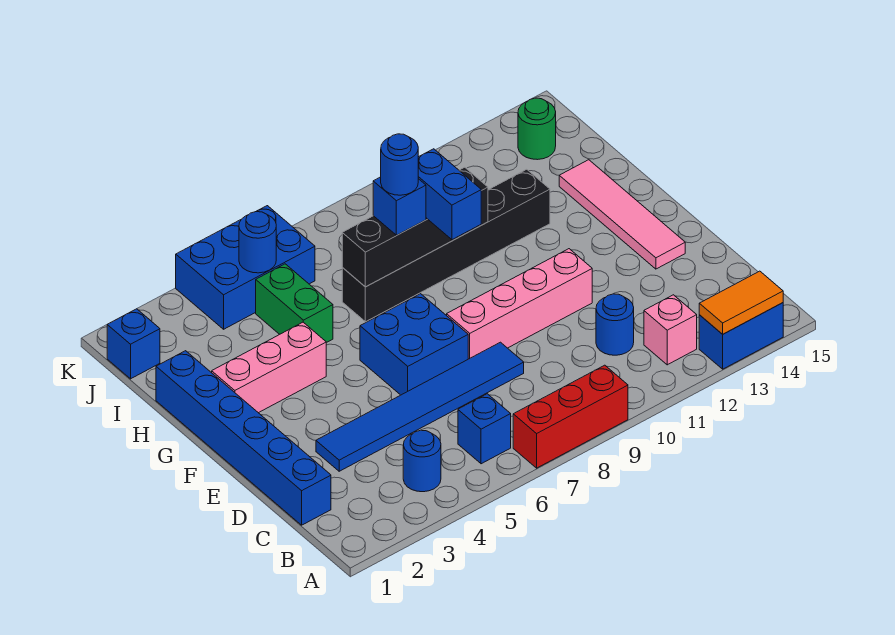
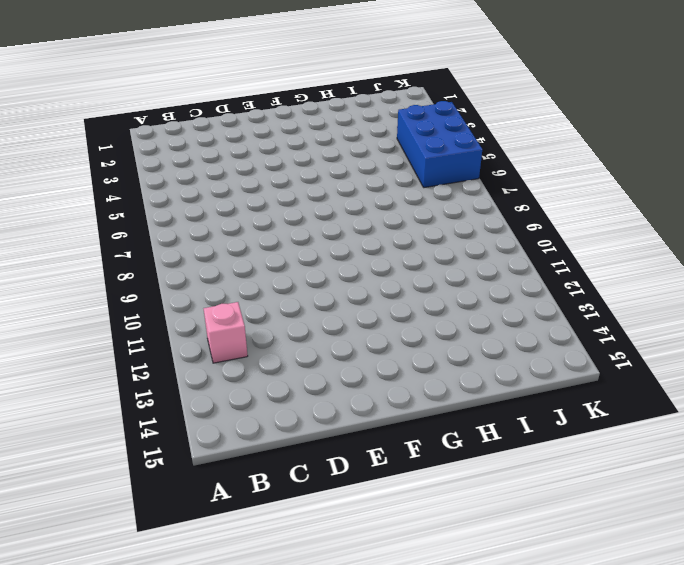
none -> red brick A7:A9 level 1
none -> blue brick A13:A14 level 1
none -> blue round brick B4 level 1

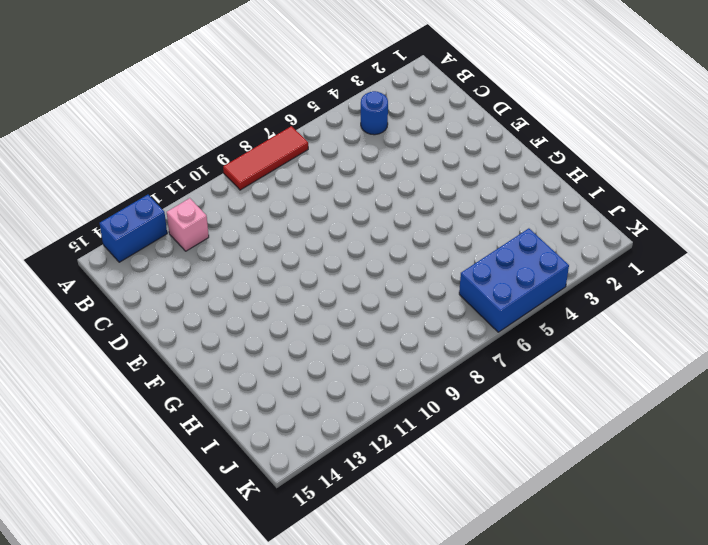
red tile A7:A9 level 1 -> red brick A7:A9 level 1
none -> blue brick B6 level 1
none -> blue brick C1:H1 level 1
none -> blue round brick C11 level 1

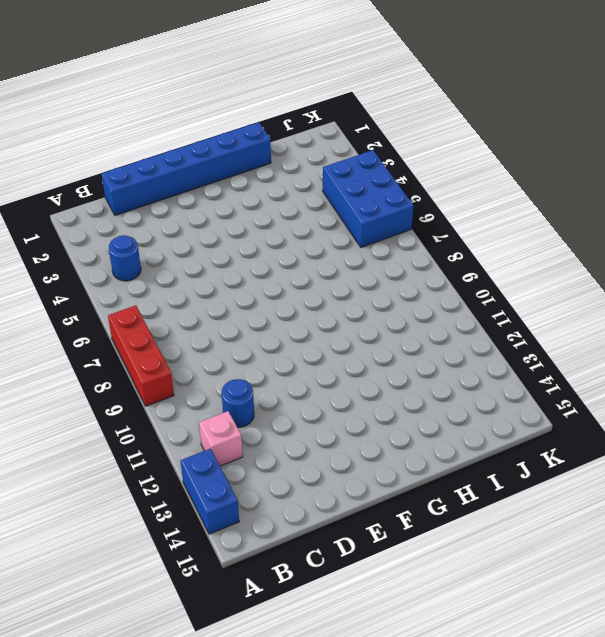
none -> blue brick B6 level 1
none -> blue tile D3:D8 level 1
none -> blue brick E6:F7 level 1

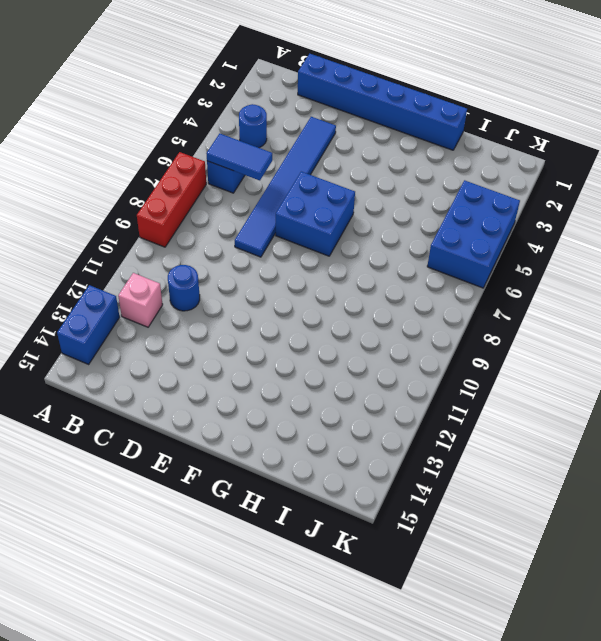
blue tile B6:C6 level 2 -> none
none -> pink brick E8:E11 level 1
none -> pink tile E14:H14 level 1
none -> pink brick G2:G4 level 1

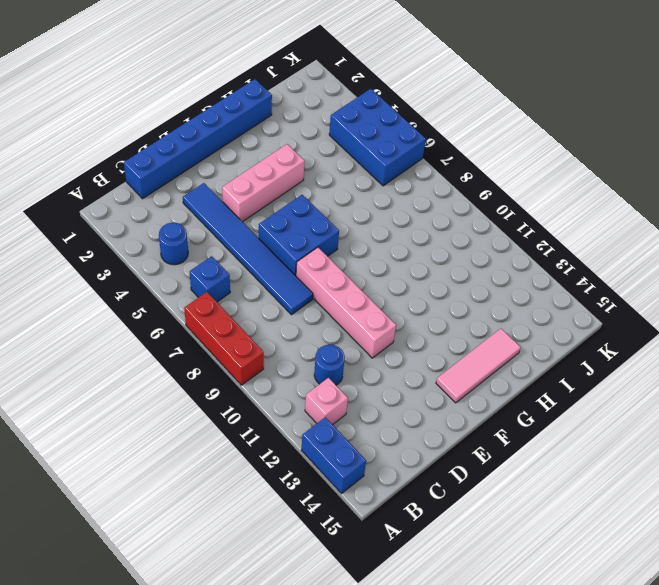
pink brick E4:G4 level 1 -> pink brick G2:G4 level 1
pink tile F14:H14 level 1 -> pink tile E14:H14 level 1
none -> green brick H5:I5 level 1
none -> black brick H7:H12 level 1
none -> blue brick J1 level 1

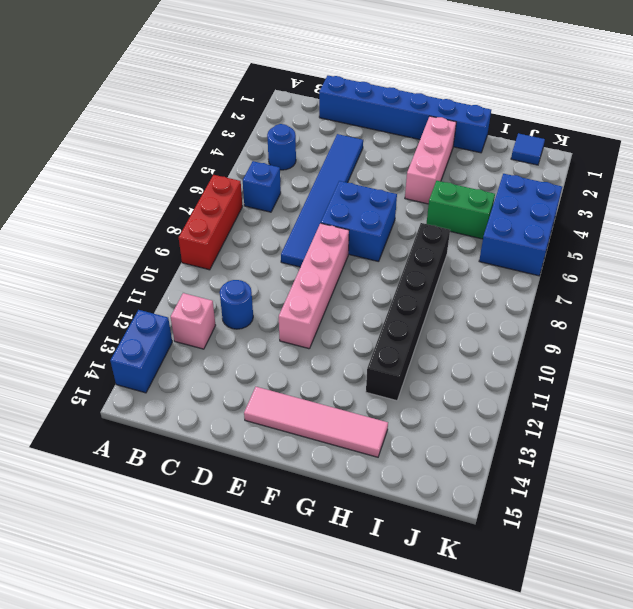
blue tile J1 level 1 -> blue brick J1 level 1
none -> green round brick J14 level 1
none -> orange tile A13:A14 level 2
none -> black brick H7:H10 level 2

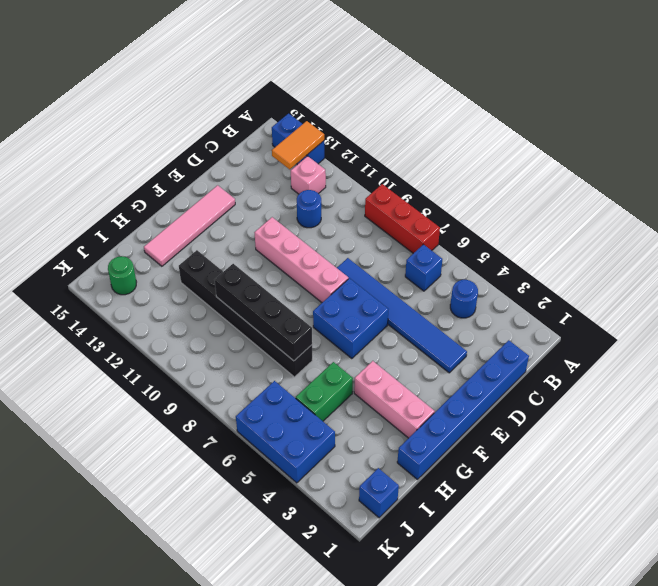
orange tile A13:B13 level 2 -> orange tile A13:A14 level 2
none -> blue round brick J5 level 2
none -> blue brick G9:H9 level 3
none -> blue brick H8 level 3

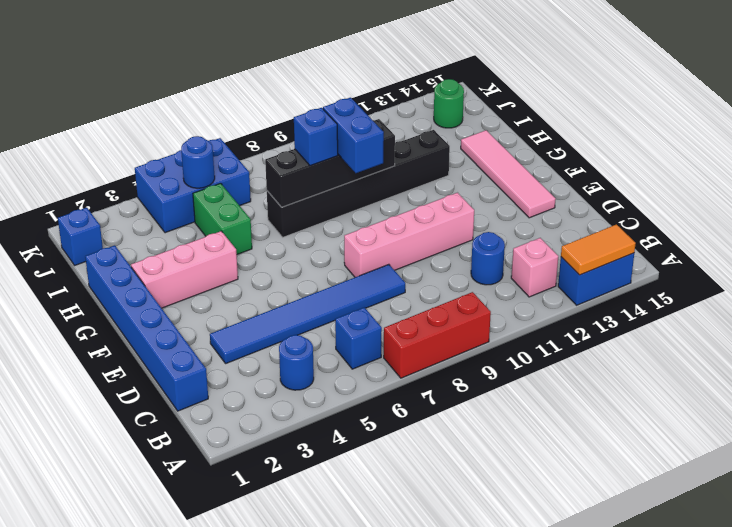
none -> blue brick E6:F7 level 1
none -> blue round brick H8 level 4

